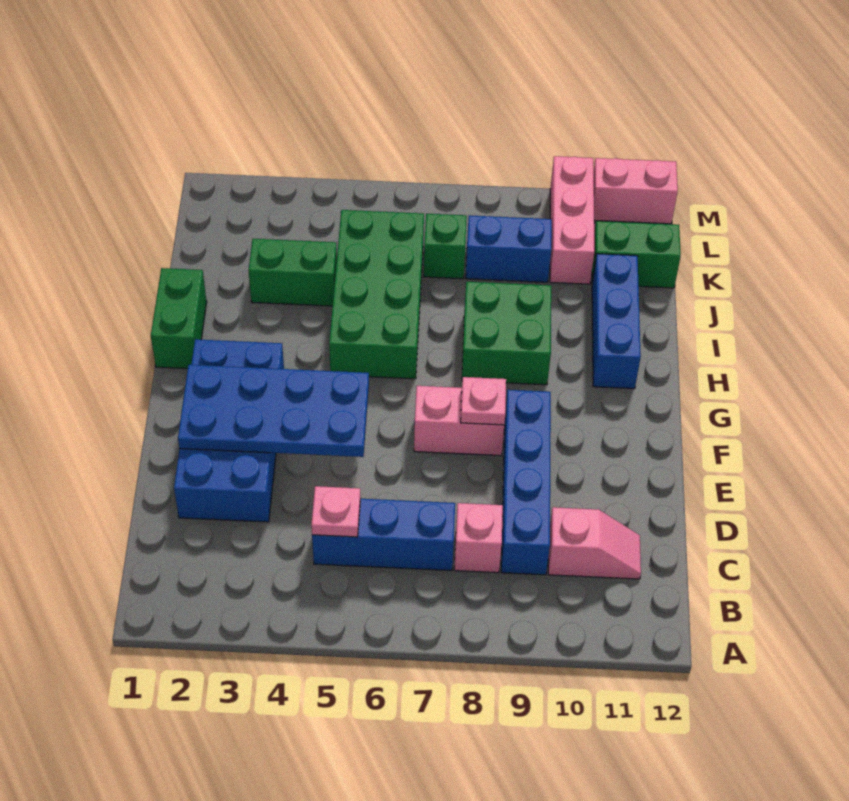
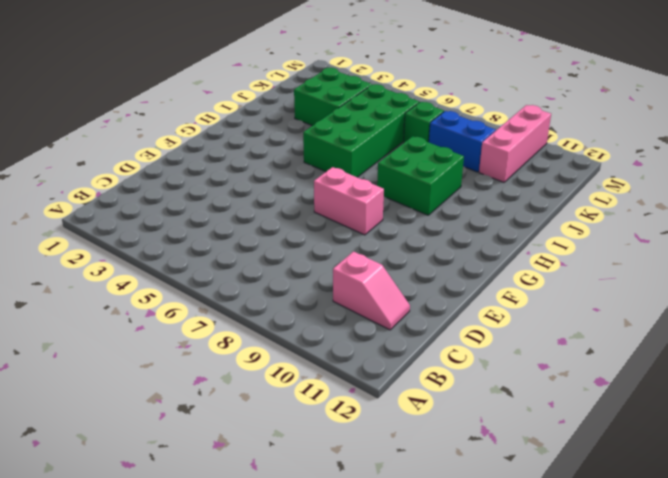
green brick J3:K4 level 1 -> green brick J3:J4 level 1
none -> blue brick C5:C7 level 1
none -> pink brick C8 level 1
none -> blue brick C9:F9 level 1

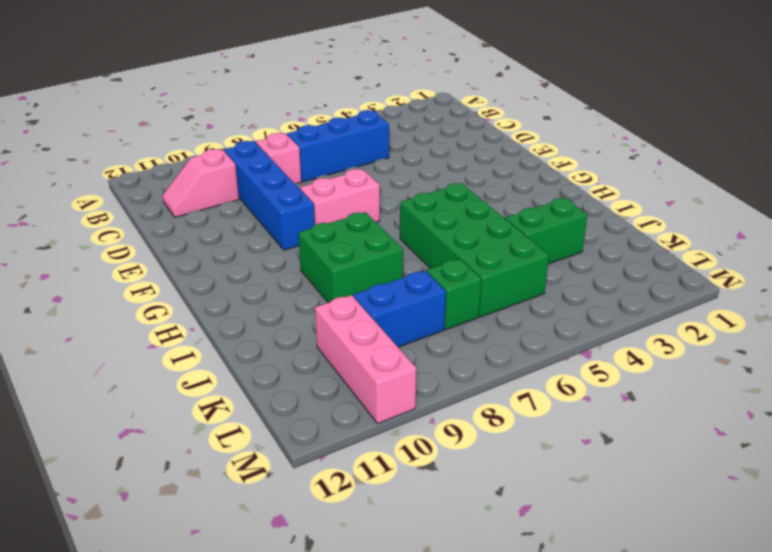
none -> blue brick D2:G3 level 1
none -> green brick H1:I1 level 1
none -> blue brick H11:J11 level 1

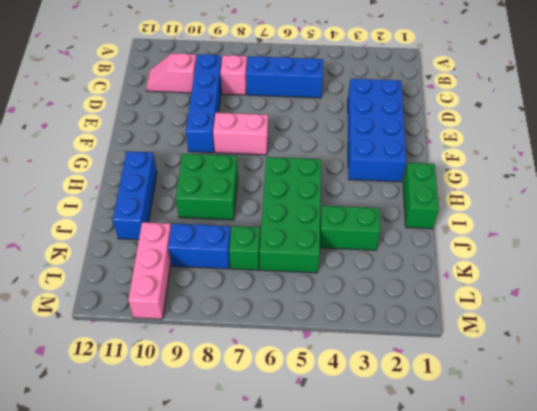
none -> green brick K11:K12 level 1
none -> pink brick M11:M12 level 1
none -> pink plate C5 level 2

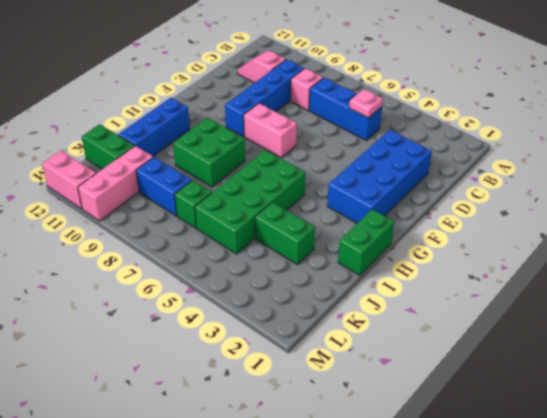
none -> blue plate E2:F5 level 2
none -> pink plate F8 level 2

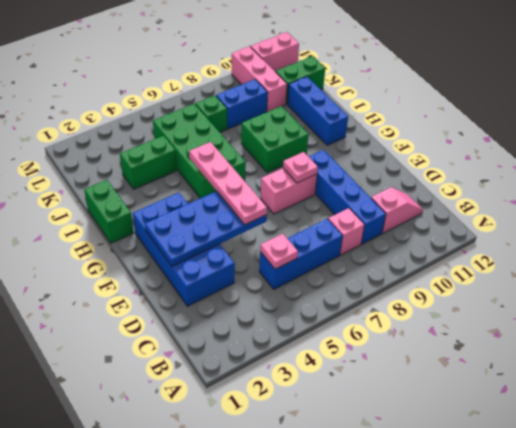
pink plate E5:H5 level 3 -> none

